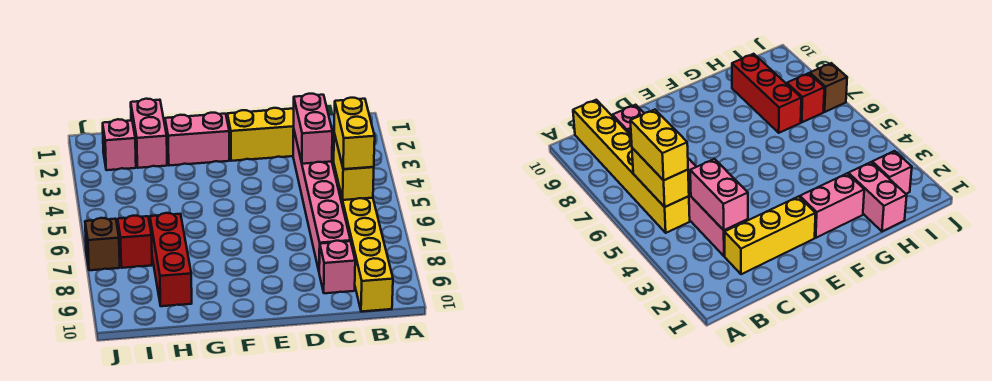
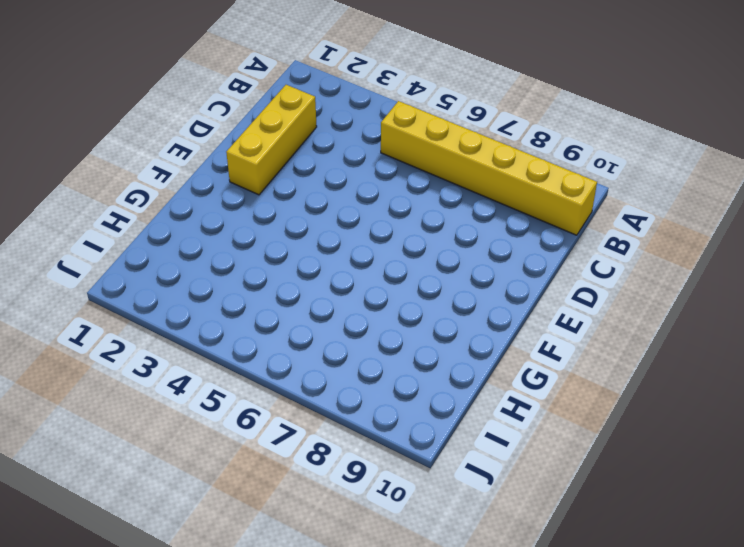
none -> pink brick C3:C8 level 1
none -> pink brick C9 level 1
none -> pink brick F2:G2 level 1

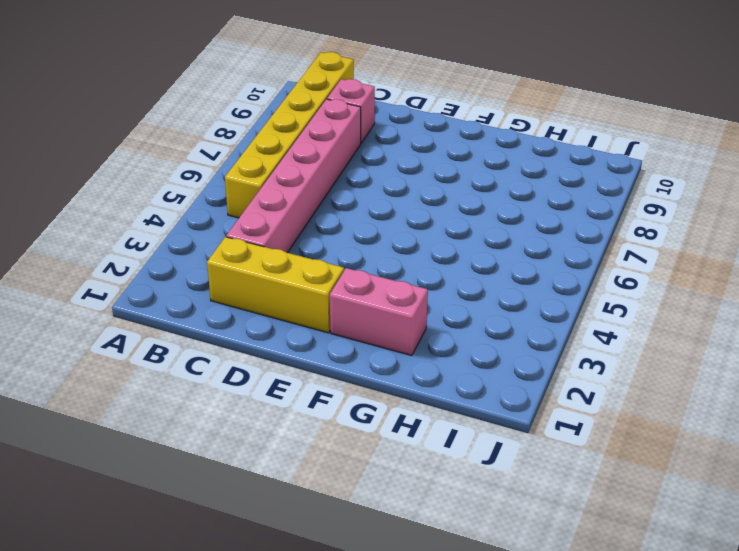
none -> pink brick H1:H2 level 1
none -> red brick H7:H9 level 1
none -> pink brick I2 level 1

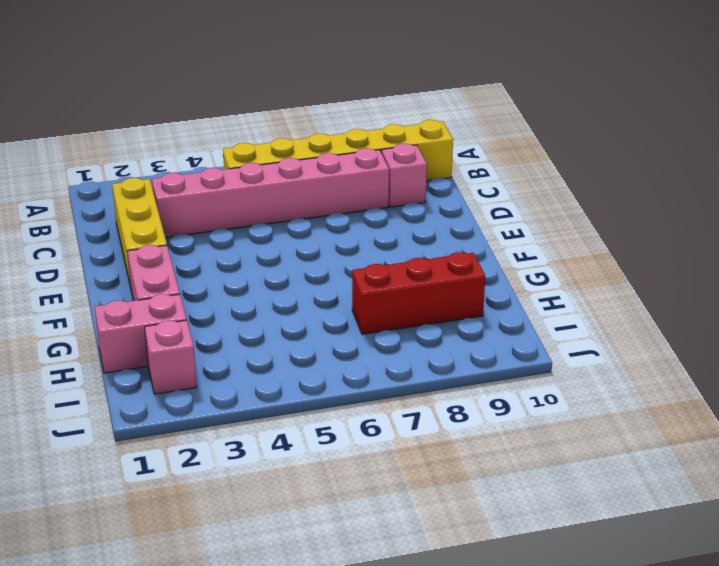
none -> red brick I7 level 1
none -> brown brick J7 level 1
none -> yellow brick B5:B6 level 2

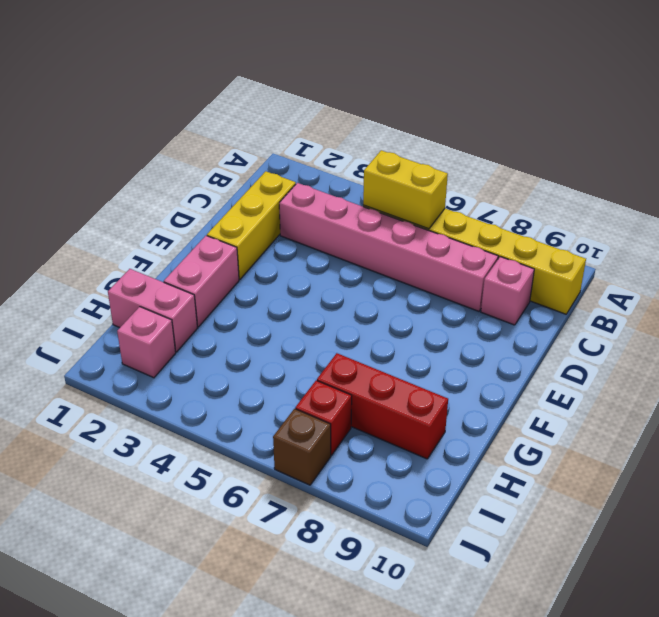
none -> pink brick C3:C4 level 2
none -> yellow brick B5:B6 level 3

